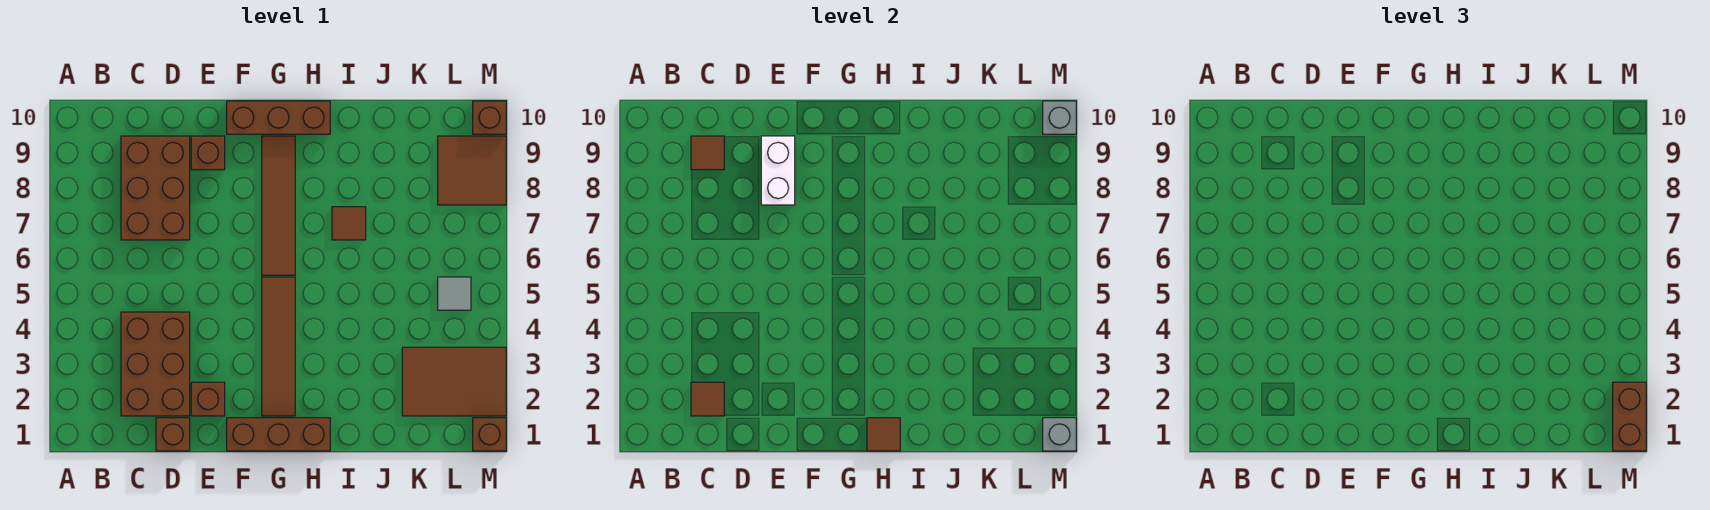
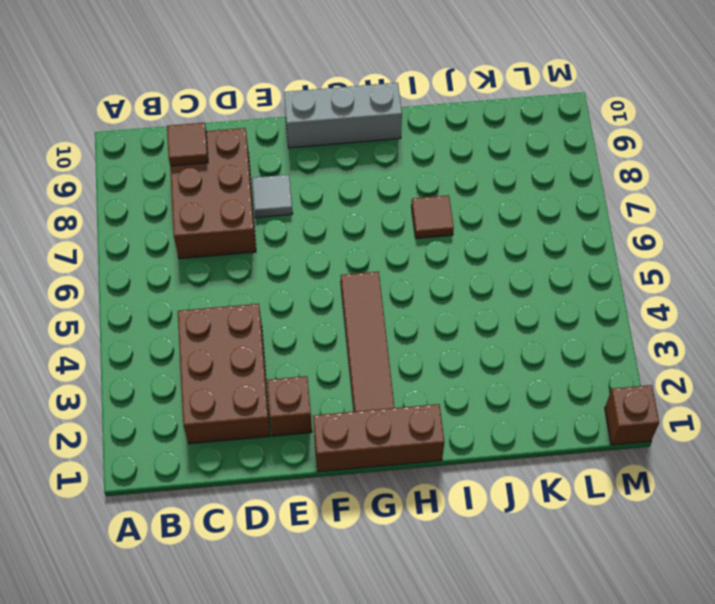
grey tile E8 level 1 -> grey tile L5 level 1
grey brick F10:H10 level 1 -> brown brick F10:H10 level 1
none -> brown brick D1 level 1
none -> brown brick E9 level 1
none -> brown tile G6:G9 level 1

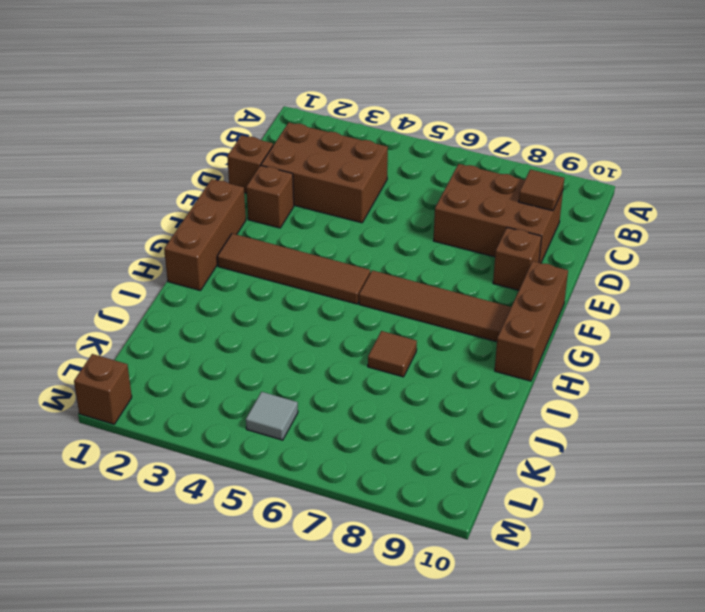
none -> brown tile K2:M3 level 1
none -> brown tile L8:M9 level 1
none -> brown brick M10 level 1

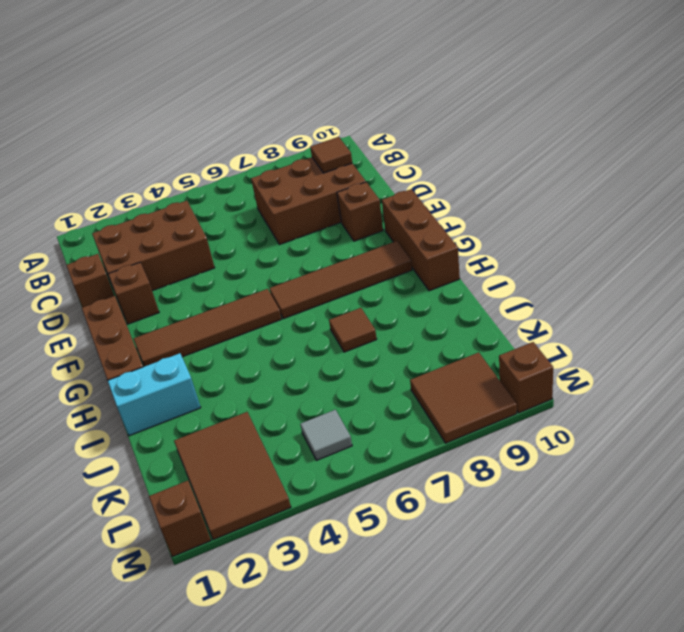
cyan brick I1:I2 level 1 -> none
none -> brown tile C2 level 2
none -> white brick E8:E9 level 2
none -> brown tile H1 level 2

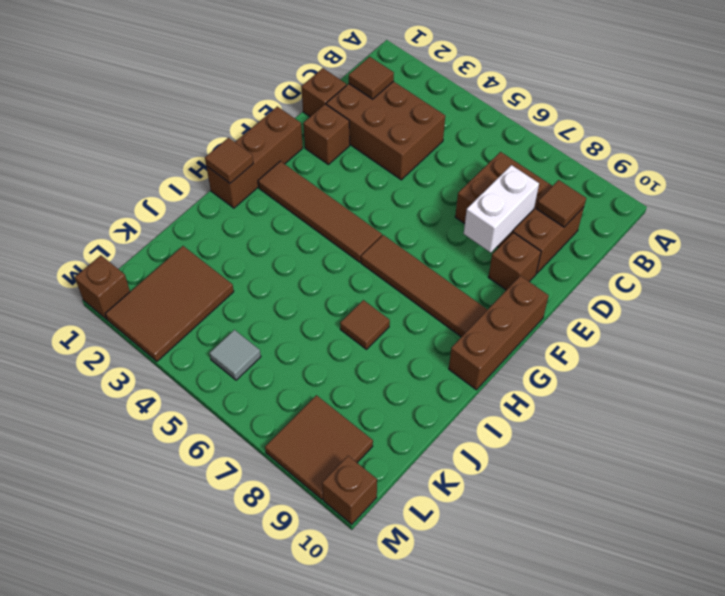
white brick D8:E8 level 2 -> white brick E8:E9 level 2
none -> grey brick M1 level 2
none -> grey brick M10 level 2
none -> brown brick M1:M2 level 3

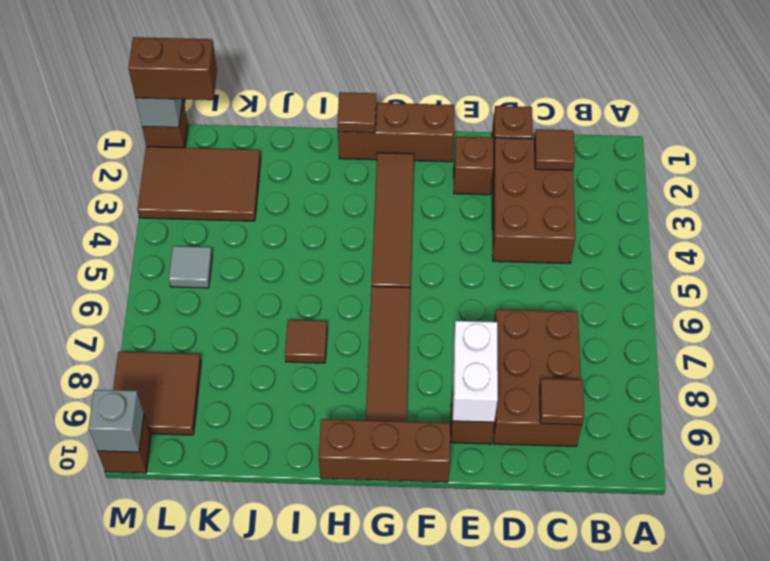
brown brick L1:M1 level 3 -> brown brick M1:M2 level 3

